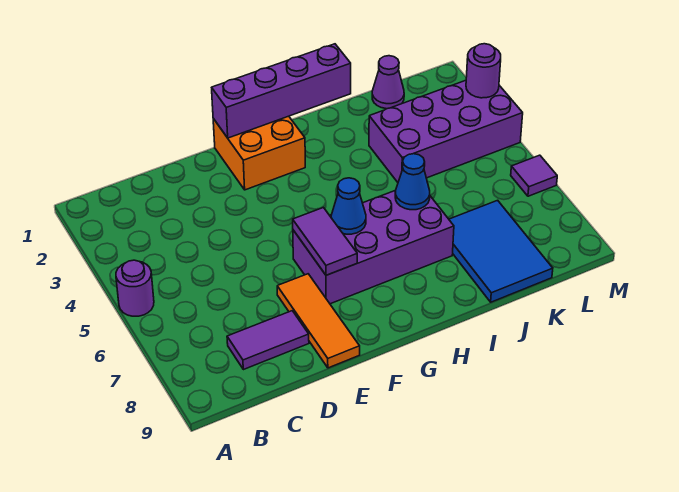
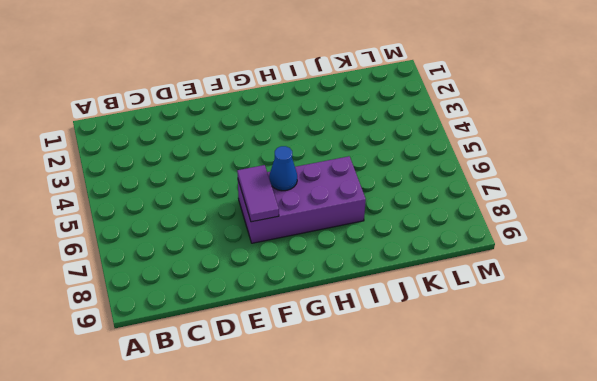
none -> purple round brick A5 level 1
none -> purple tile C8:D8 level 1
none -> orange tile E7:E9 level 1

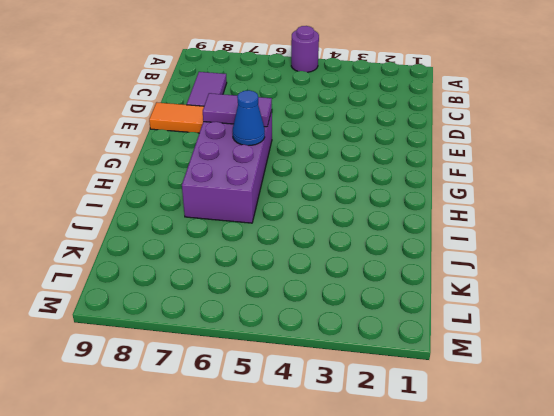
none -> orange brick F1:G2 level 1
none -> purple brick J3:M4 level 1
none -> blue tile J7:K9 level 1

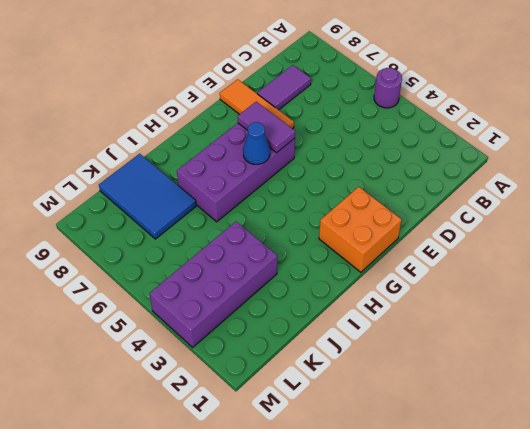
none -> purple cone K1 level 1
none -> purple tile M6 level 1
none -> purple brick F1:I1 level 2

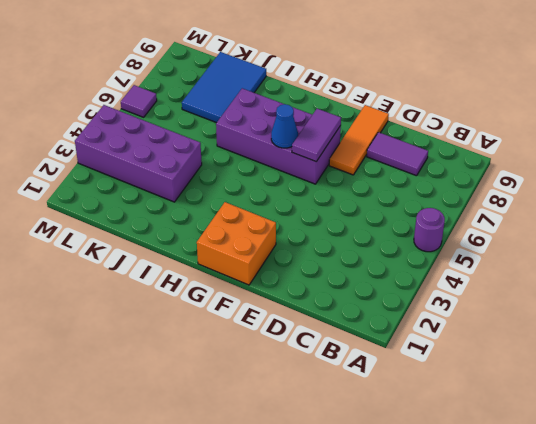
none -> purple cone K1 level 1
none -> purple brick F1:I1 level 2
none -> blue cone I6 level 2

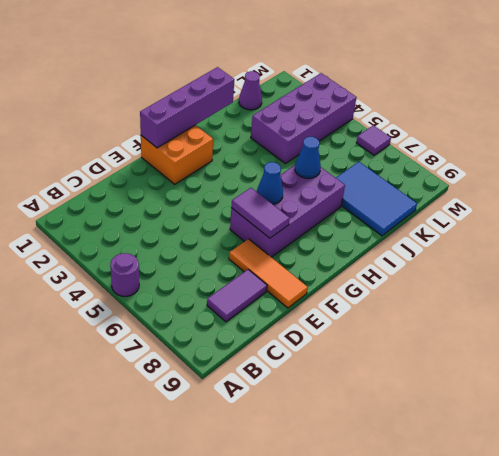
none -> purple round brick M3 level 2

